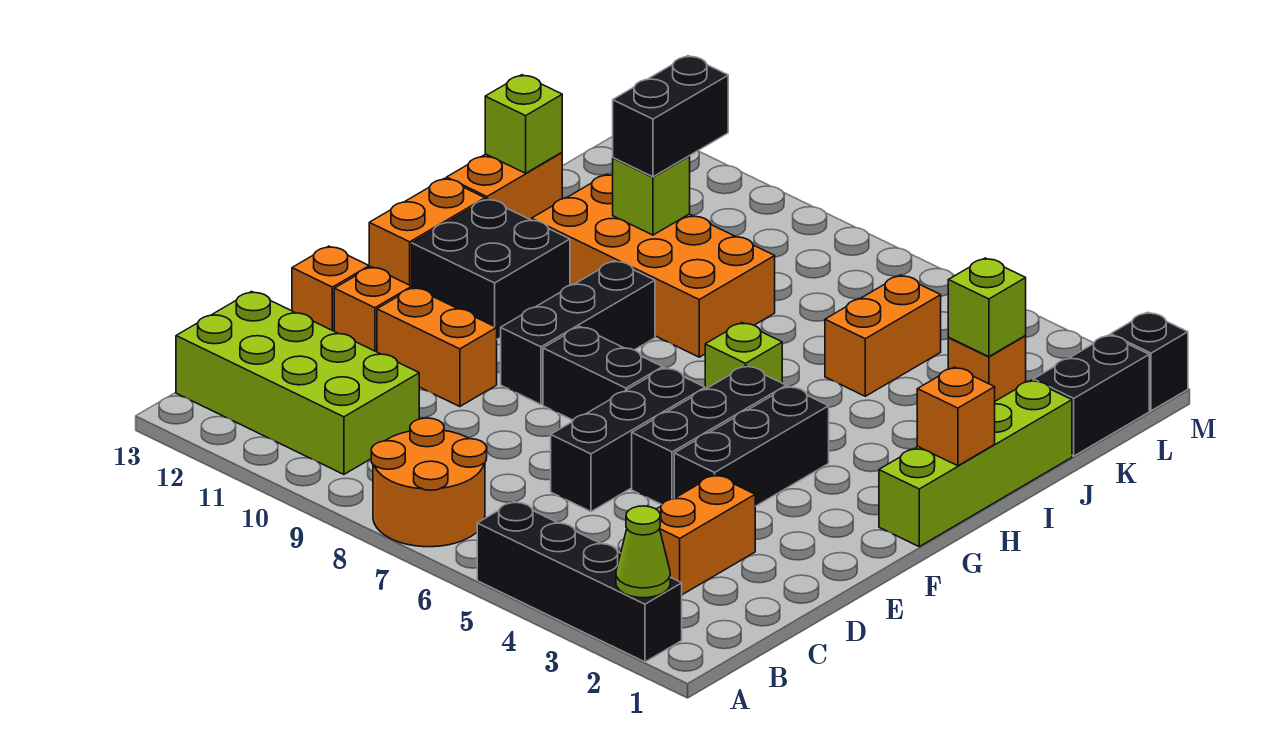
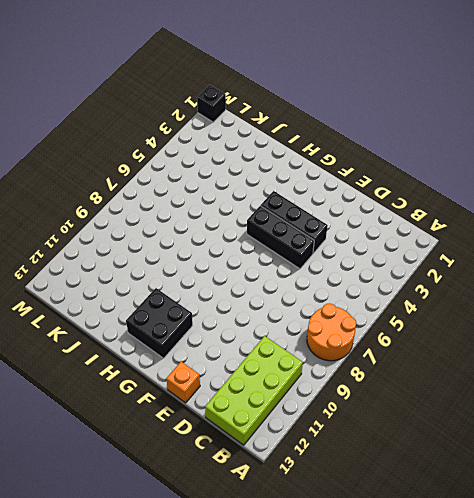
none -> black brick A2:A5 level 1
none -> orange brick C3:D3 level 1
none -> black brick D6:F6 level 1

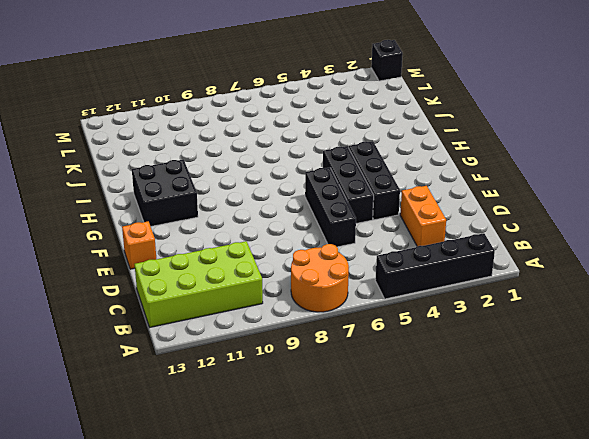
none -> orange brick E10:E11 level 1
none -> orange brick E12 level 1
none -> black brick F7:F8 level 1

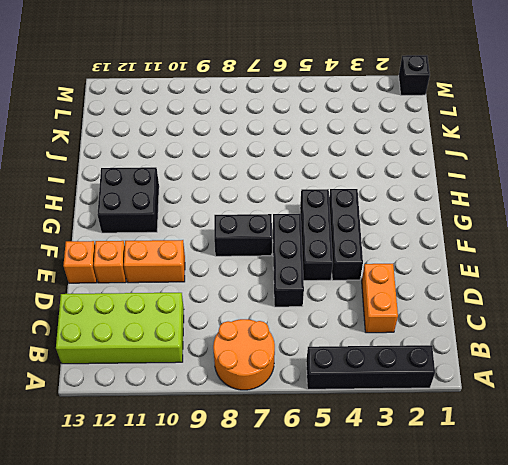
none -> black brick F9:H9 level 1
none -> lime brick G1:J1 level 1
none -> orange brick G13:H13 level 1

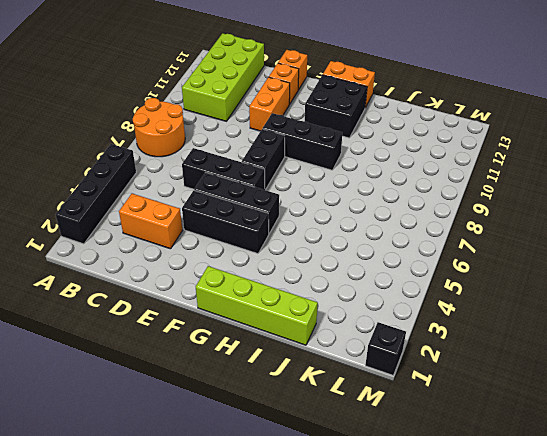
none -> lime brick H6 level 1
none -> orange brick I8:J11 level 1
none -> orange brick I13:J13 level 1

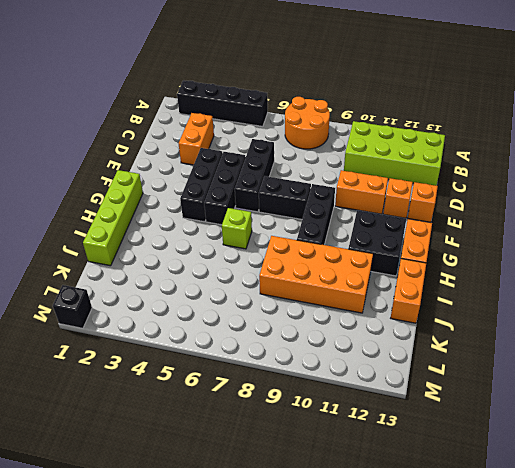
none -> orange brick J5:K5 level 1
none -> black brick K1:L1 level 1
none -> orange brick K3 level 1

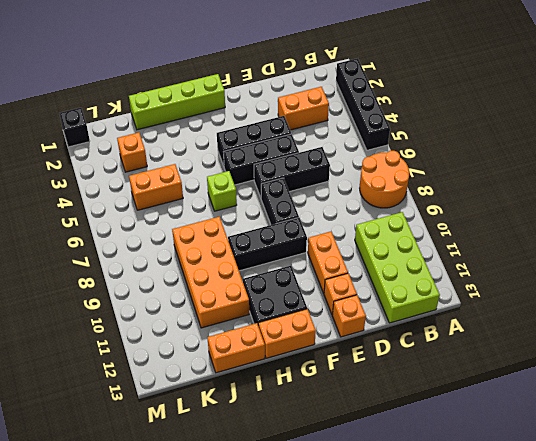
none -> black brick K1:L1 level 1
none -> lime cone A2 level 2
none -> orange brick H1 level 2

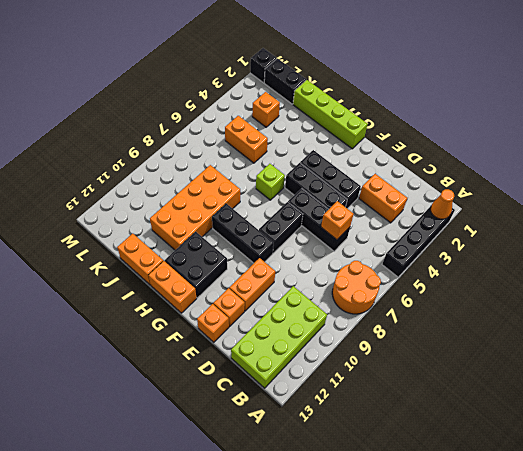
orange cone A2 level 2 -> lime cone A2 level 2
orange brick D6 level 2 -> orange brick H1 level 2
none -> lime brick J10 level 2
none -> lime brick J13 level 2
none -> lime brick K3 level 2

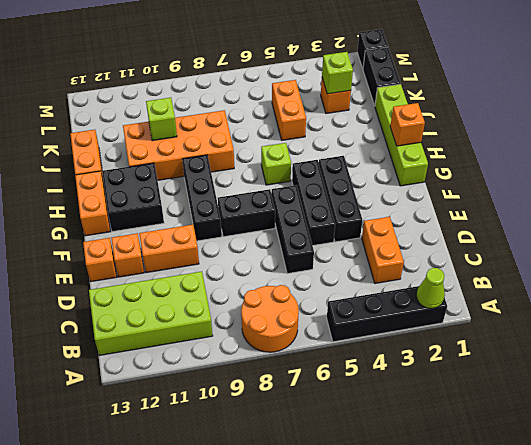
none -> lime brick J13 level 2
none -> black brick J10:K10 level 3

